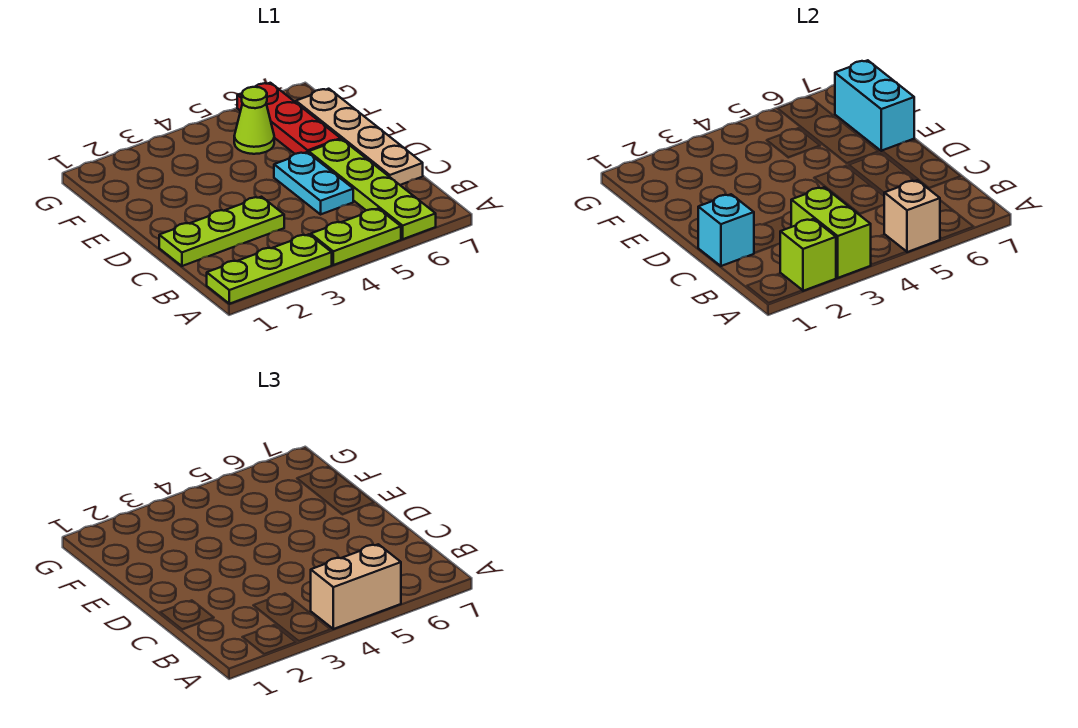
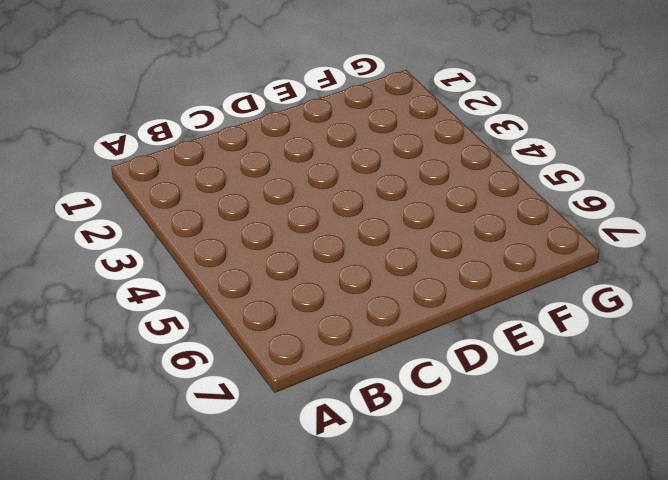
none -> lime plate A1:A3 level 1
none -> lime plate A4:A5 level 1
none -> lime plate A6:D6 level 1

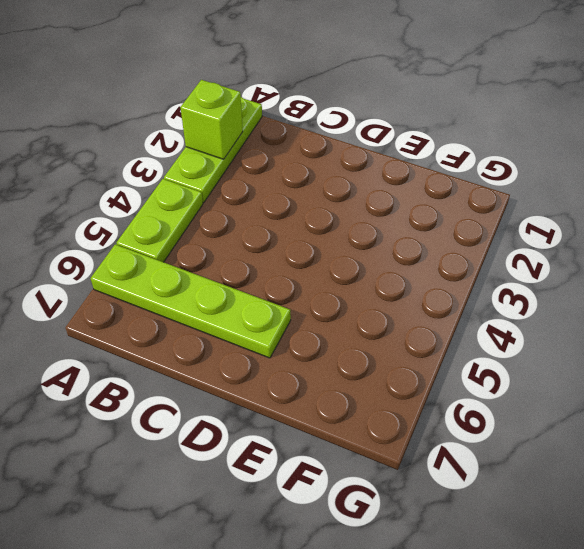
none -> lime plate C1:C3 level 1
none -> cyan plate C5:D5 level 1
none -> tan plate C7:F7 level 1

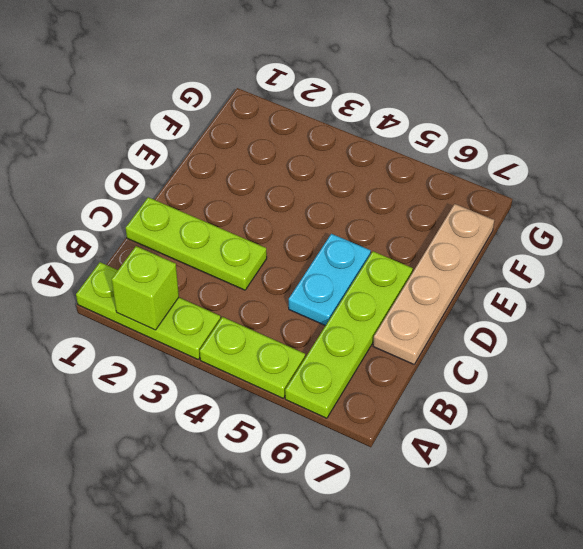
none -> red plate E6:G6 level 1
none -> lime cone F5 level 1
none -> lime brick A3:B3 level 2

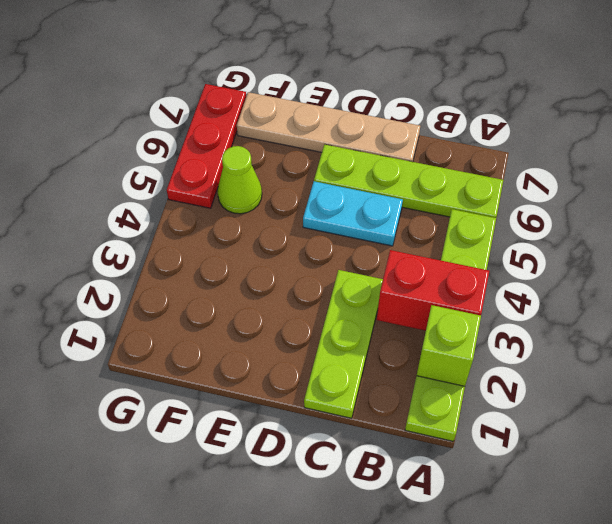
red brick A3:B3 level 2 -> lime brick A3:B3 level 2
red plate G5:G7 level 1 -> red plate E6:G6 level 1
none -> tan brick A5 level 2
none -> cyan brick C1 level 2
none -> cyan brick E7:F7 level 2

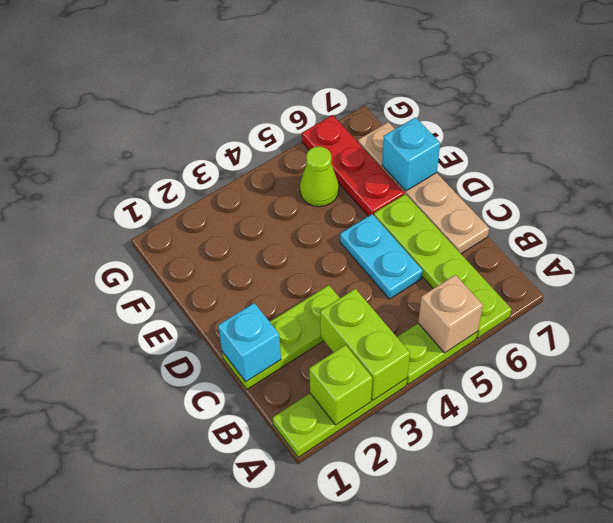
cyan brick E7 level 2 -> cyan brick E7:F7 level 2
none -> tan brick A4:A5 level 3

